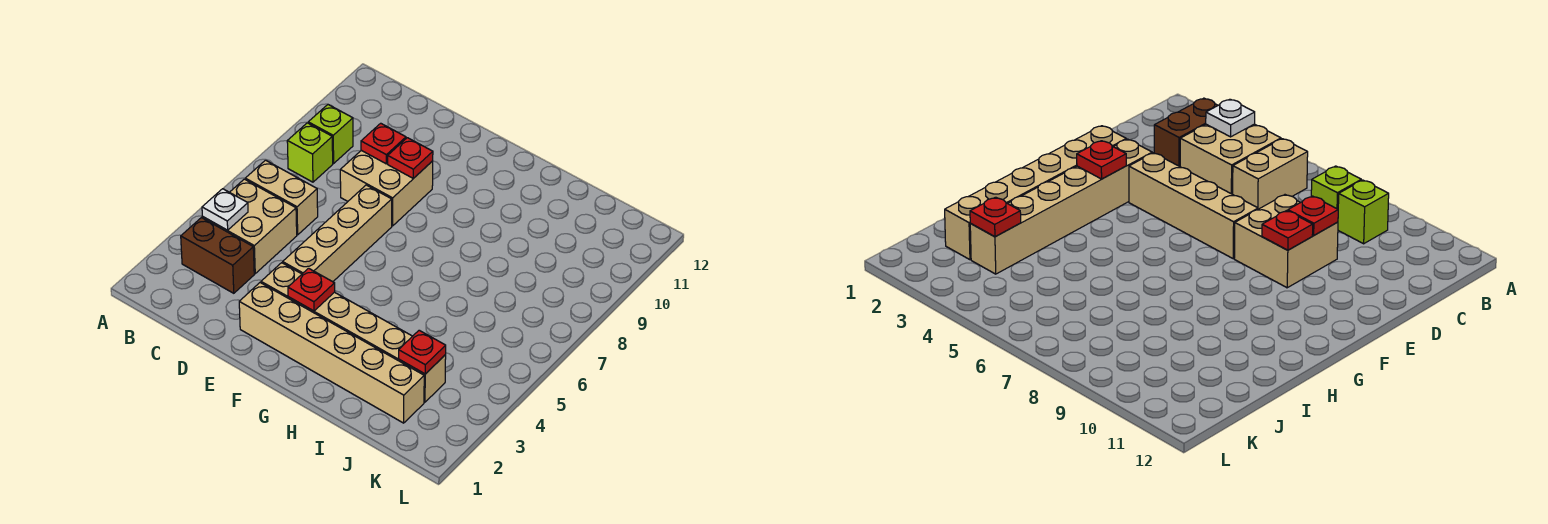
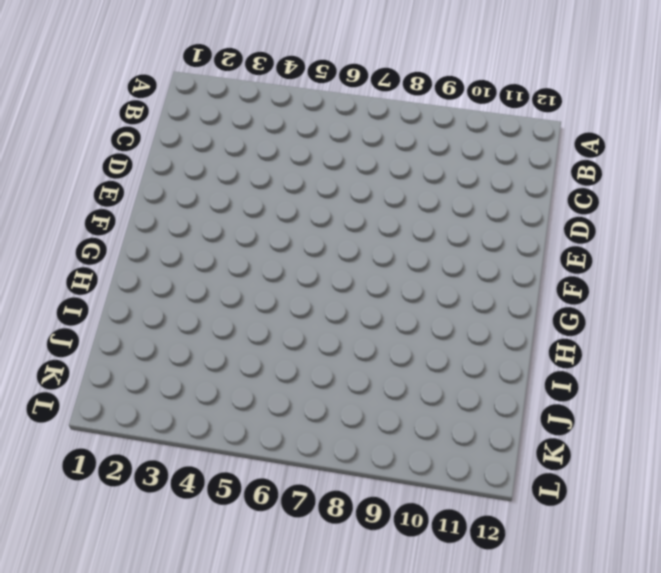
none -> brown brick B3:C3 level 1
none -> tan brick B4:C5 level 1
none -> tan brick B6:C6 level 1

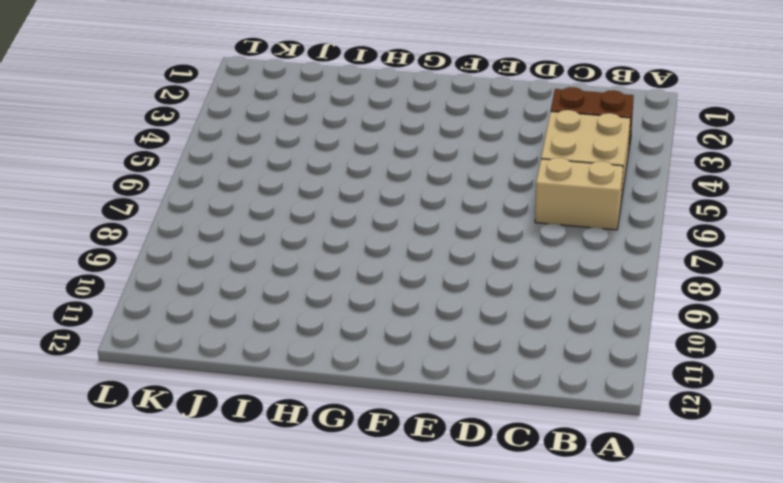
none -> lime brick B8 level 1
none -> lime brick B9 level 1
none -> tan brick D8:E9 level 1

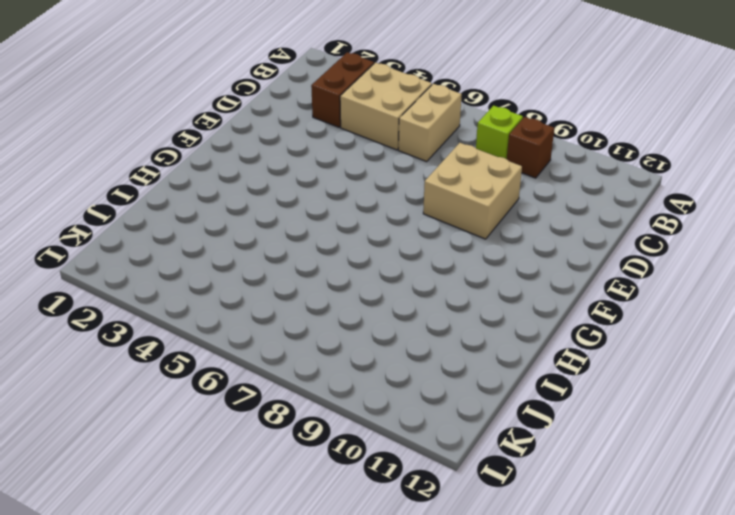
brown brick B9 level 1 -> lime brick B9 level 1
none -> tan brick E2:J2 level 1
none -> tan brick E3:J3 level 1
none -> tan brick E4:E7 level 1

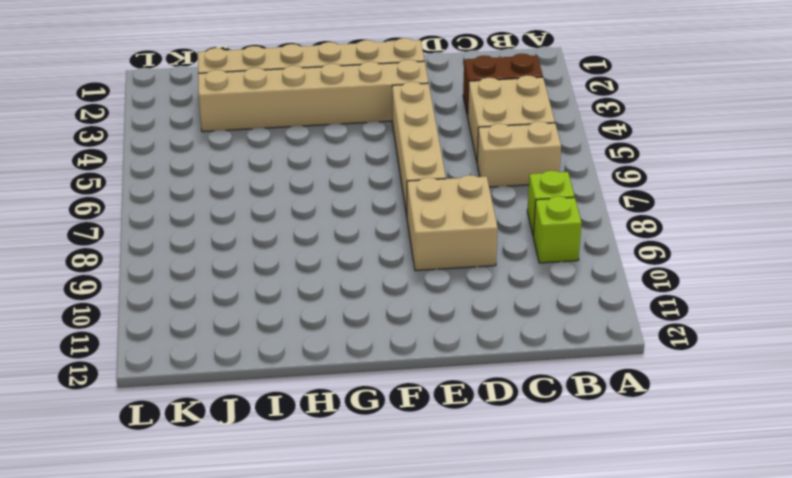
none -> white plate B4 level 2
none -> red plate D9 level 2
none -> red plate E9 level 2

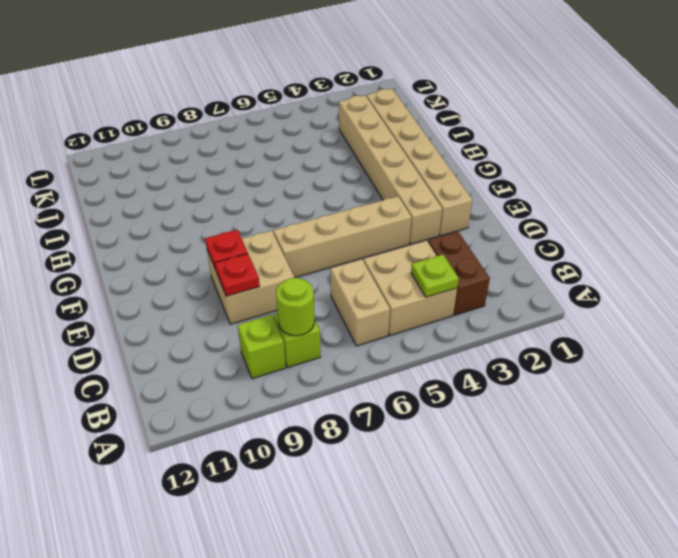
lime plate B4 level 2 -> white plate B4 level 2
lime round brick B8 level 2 -> none
none -> red plate F3 level 2
none -> red plate J3 level 2

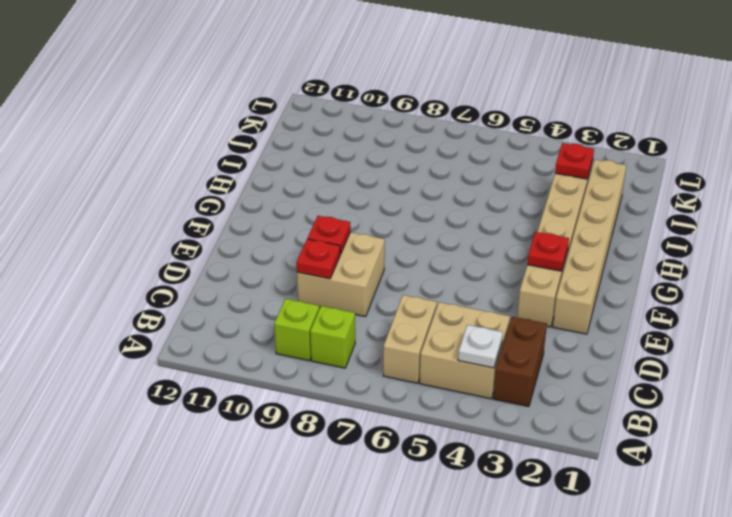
none -> tan brick E4:E7 level 1

